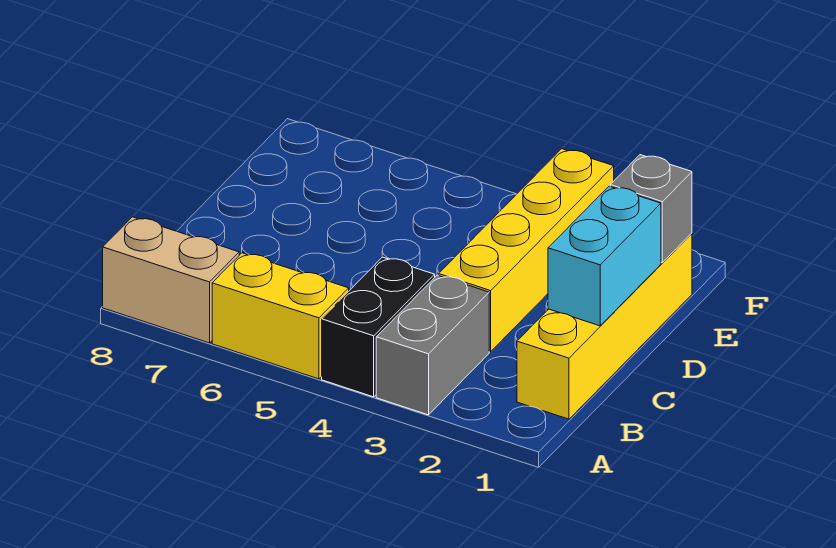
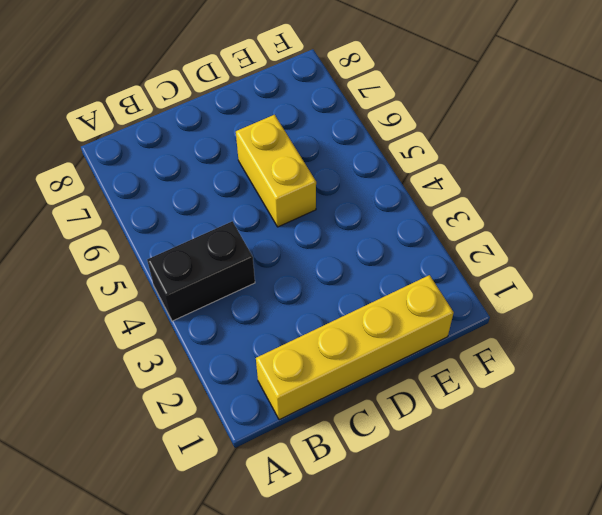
yellow brick D5:D6 level 1 -> yellow brick A5:A6 level 1
none -> grey brick A3:B3 level 1
none -> tan brick A7:A8 level 1

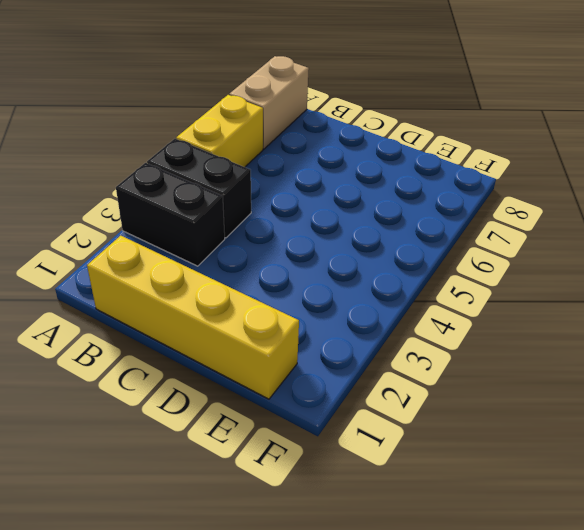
black brick A3:B3 level 1 -> grey brick A3:B3 level 1
none -> yellow brick C3:F3 level 1
none -> cyan brick C1:D1 level 2

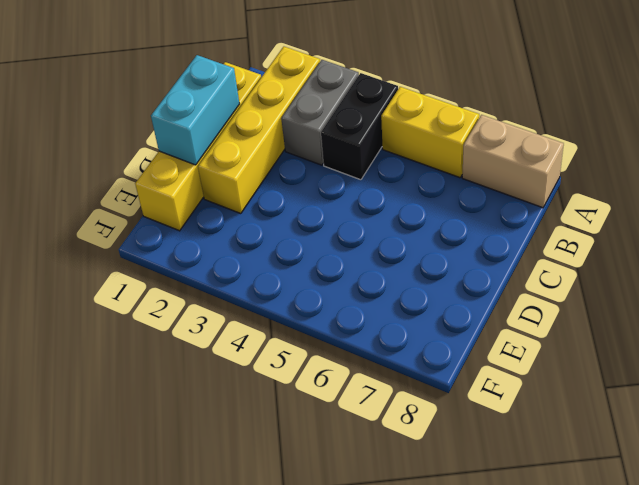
yellow brick A2:D2 level 1 -> yellow brick C3:F3 level 1
none -> grey brick E1 level 2

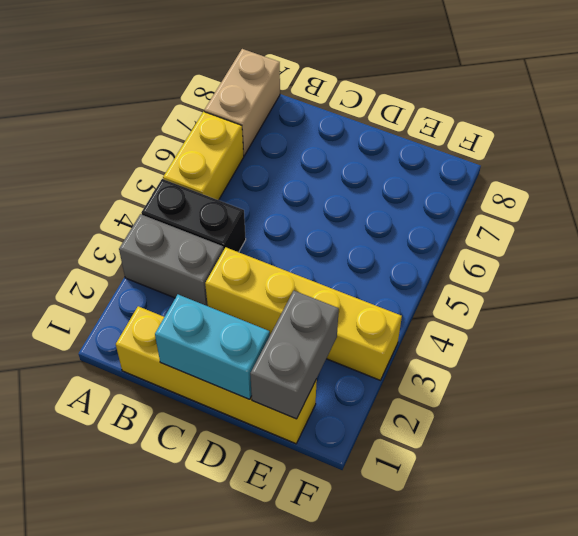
grey brick E1:E2 level 2 -> grey brick E1 level 2

